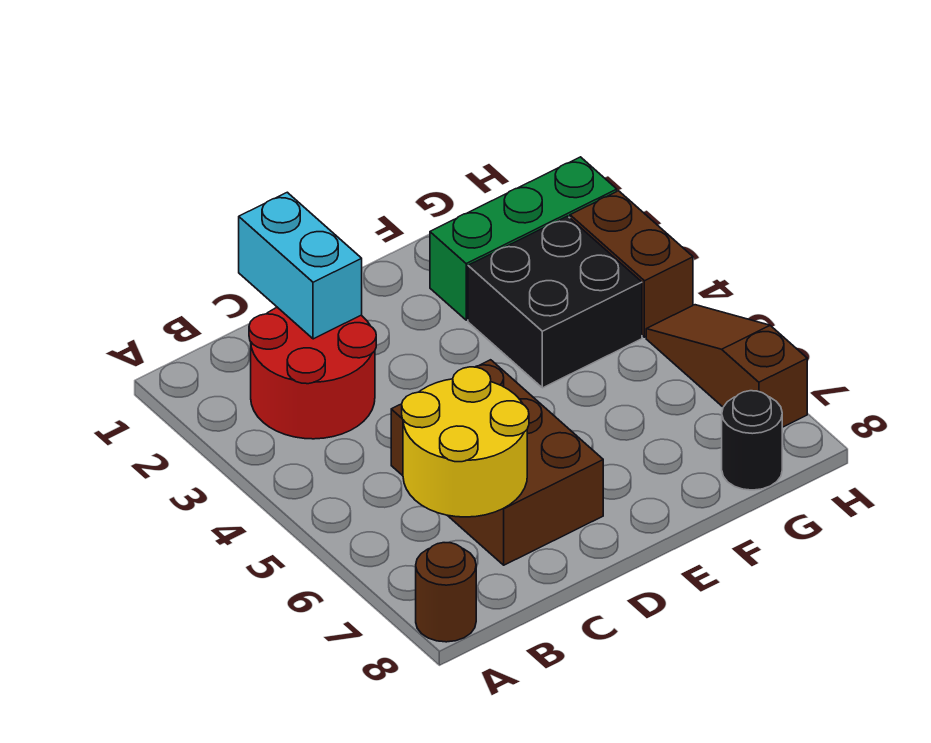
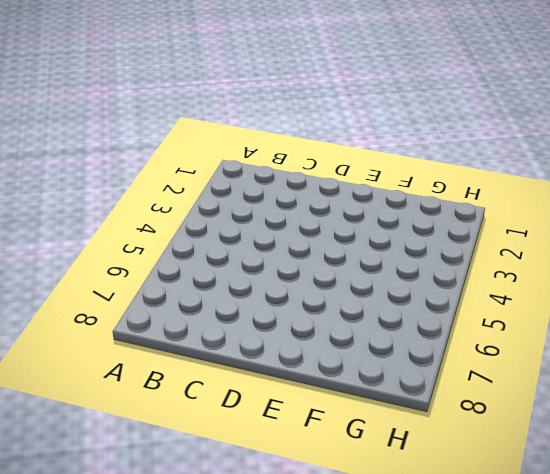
none -> brown round brick A8 level 1
none -> red round brick B2:C3 level 1

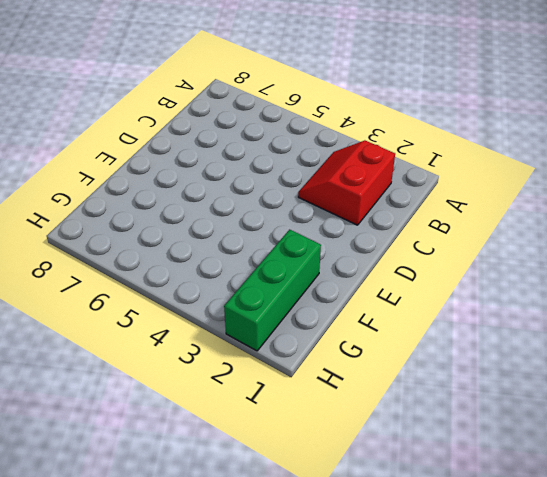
red slope B2:C3 level 1 top 2 -> red round brick B2:C3 level 1
none -> brown round brick A8 level 1
none -> brown brick C5:D7 level 1

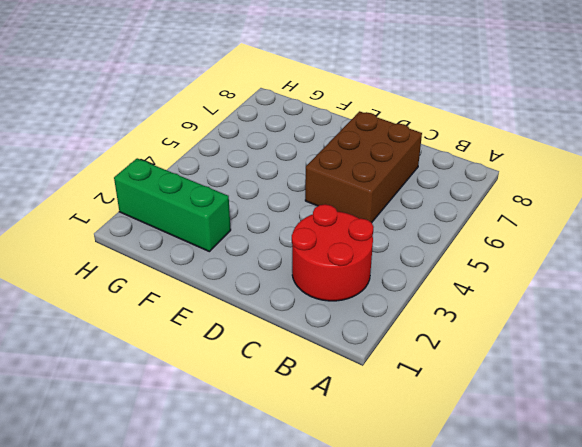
none -> brown round brick A8 level 1
none -> black brick F3:G4 level 1

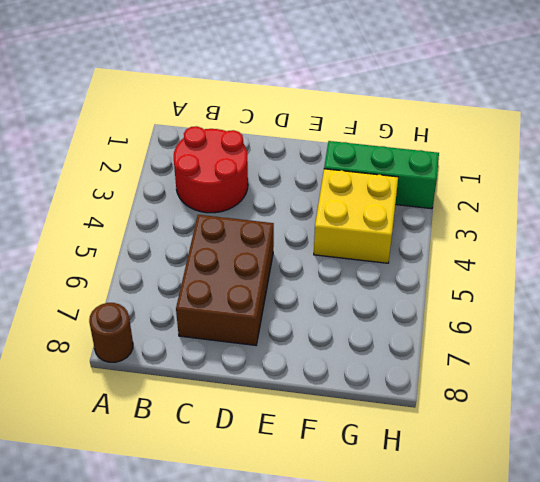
yellow brick F3:G4 level 1 -> black brick F3:G4 level 1
none -> black round brick G8 level 1
none -> brown brick H3:H4 level 1

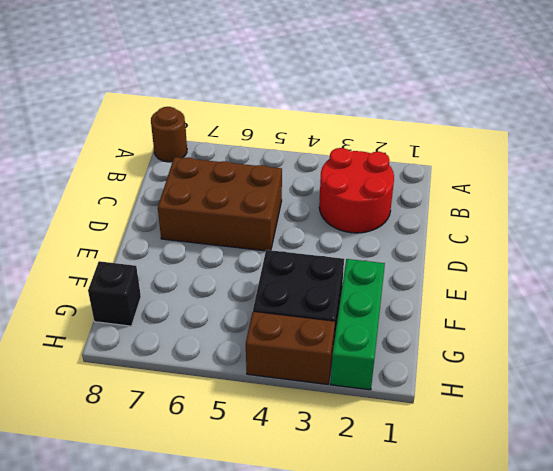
black brick G8 level 1 -> black round brick G8 level 1
none -> brown slope H5:H7 level 1 top 7
none -> yellow round brick B6:C7 level 2

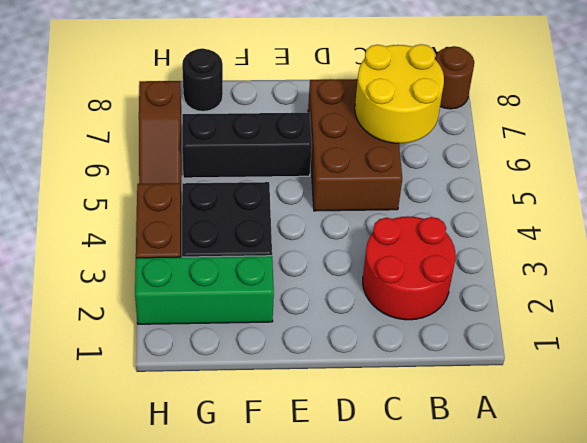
black brick E6:G6 level 1 -> none
none -> cyan brick C1:C2 level 2

